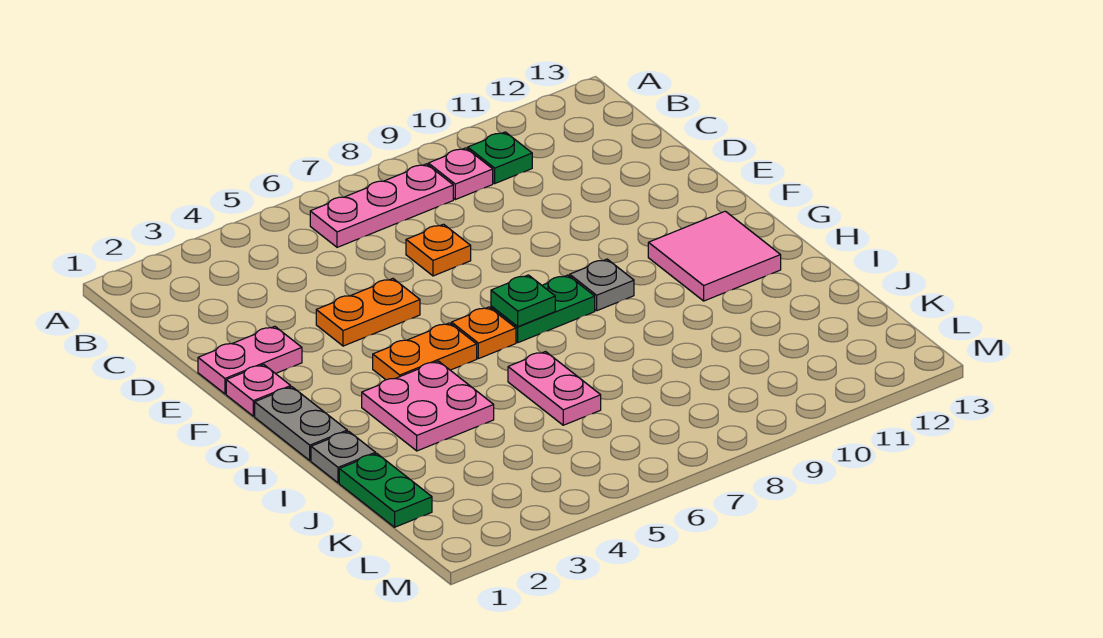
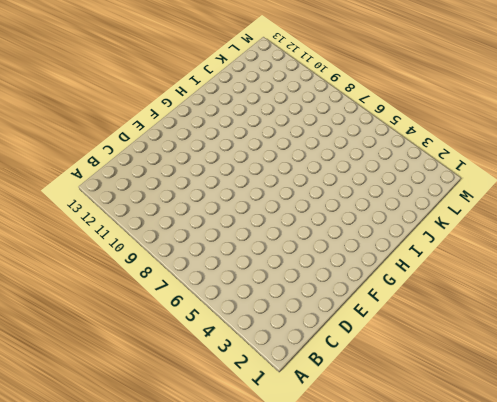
none -> pink plate B6:B8 level 1
none -> pink plate B9 level 1
none -> green plate B10 level 1

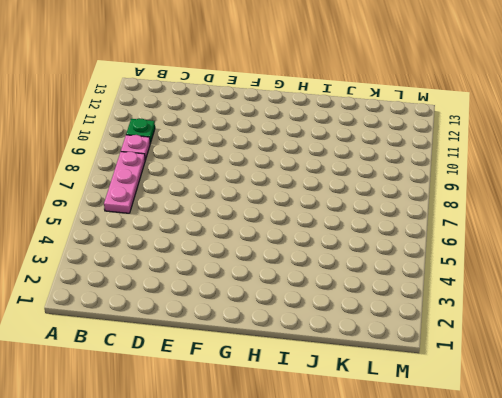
none -> orange plate D7 level 1
none -> pink plate E1:E2 level 1
none -> orange plate E4:E5 level 1

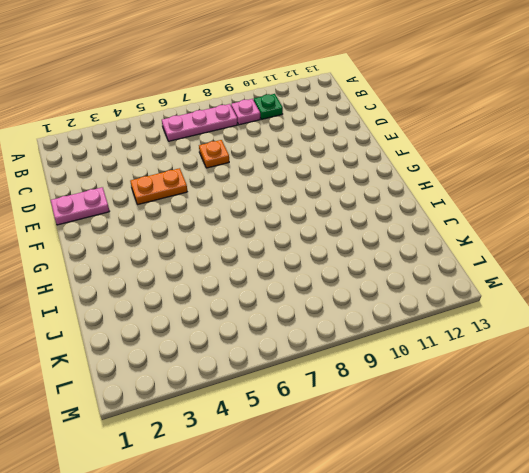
none -> pink plate F1 level 1
none -> grey plate G1:H1 level 1
none -> orange plate G4:G5 level 1

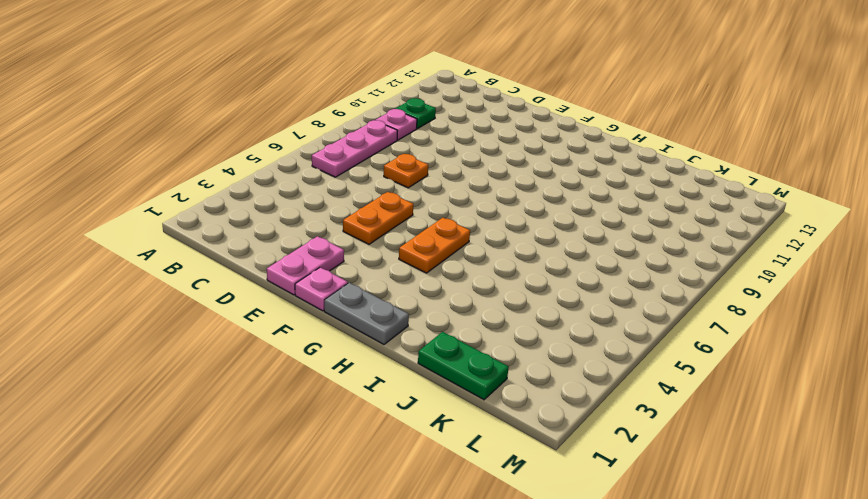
none -> orange plate G6 level 1
none -> green plate G7:G8 level 1
none -> grey plate G9 level 1

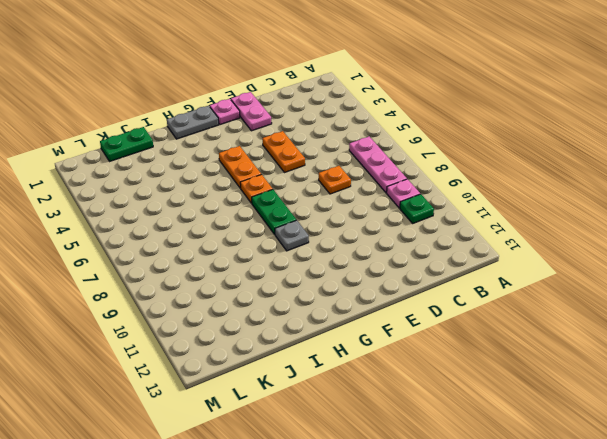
none -> pink tile G11:H12 level 1
none -> pink plate H3:I4 level 1
none -> grey plate I1 level 1

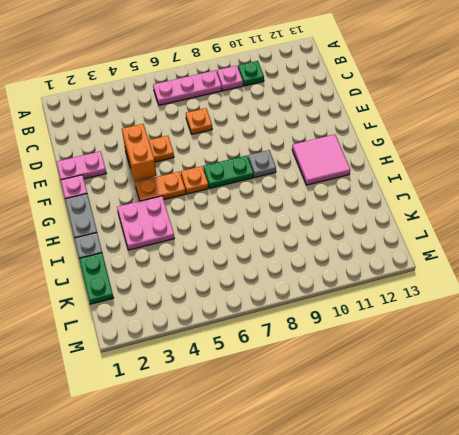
orange brick E4:F4 level 2 -> none
none -> pink plate I6:J6 level 1
none -> green plate G7 level 2

